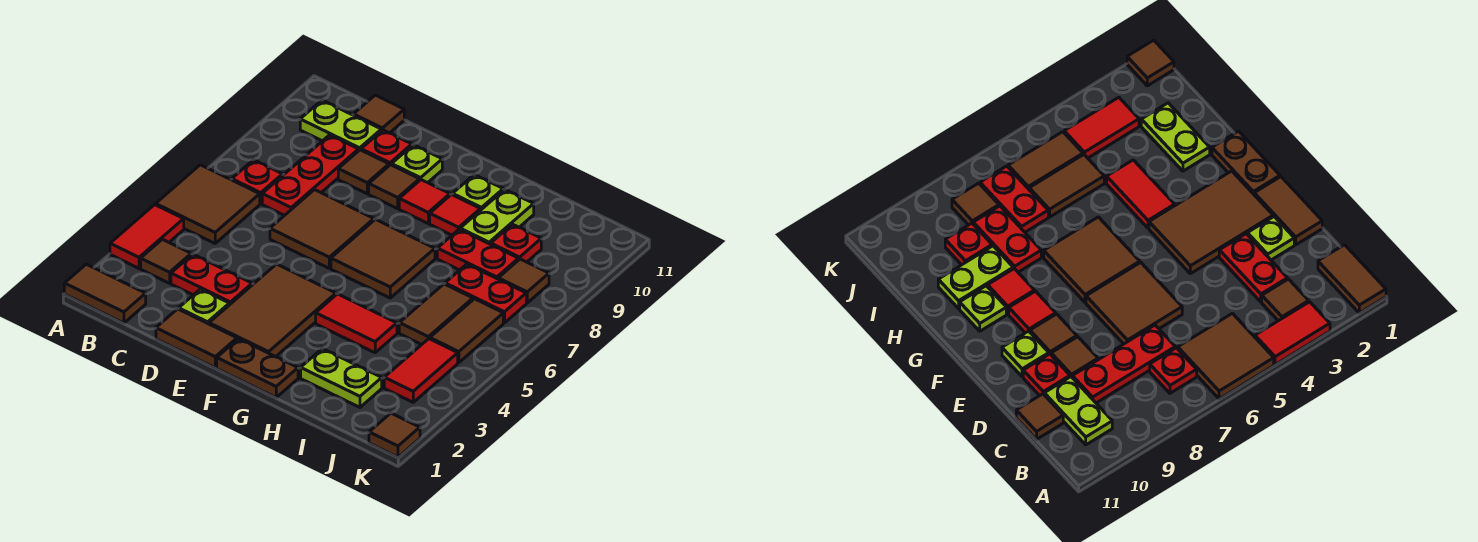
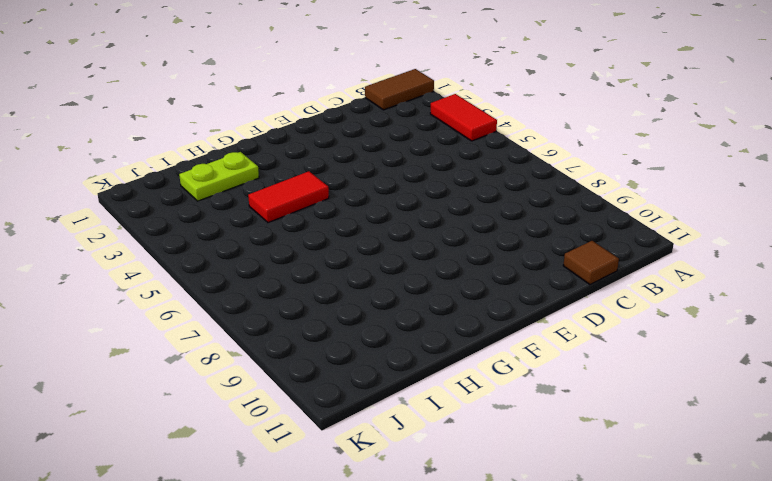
none -> brown tile A5:B6 level 1
none -> brown tile B3 level 1
none -> red plate B7 level 1
none -> lime plate B10:C10 level 1

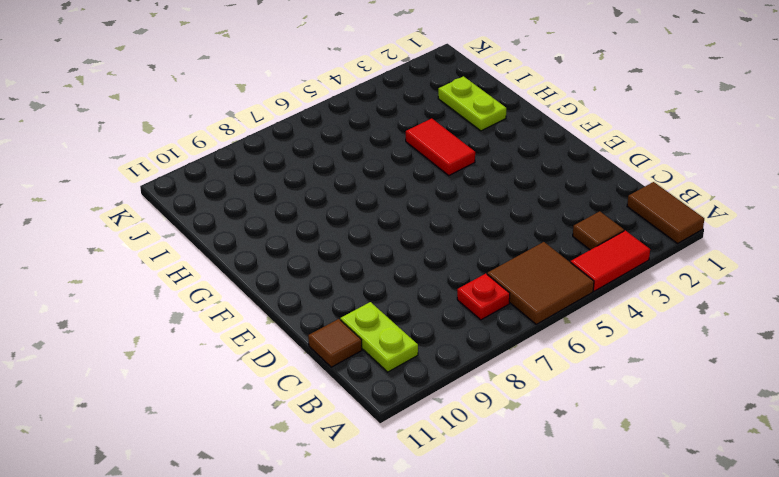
none -> red plate C3:D3 level 1
none -> red plate C7:C9 level 1
none -> brown tile D1:E1 level 1
none -> lime plate D2 level 1

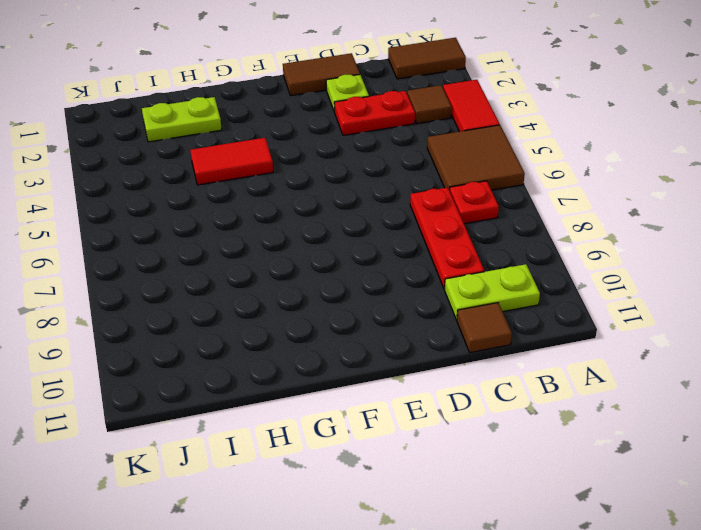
none -> brown tile D6:E7 level 1
none -> brown tile D9 level 1
none -> red plate D10 level 1
none -> brown tile E2:F4 level 1

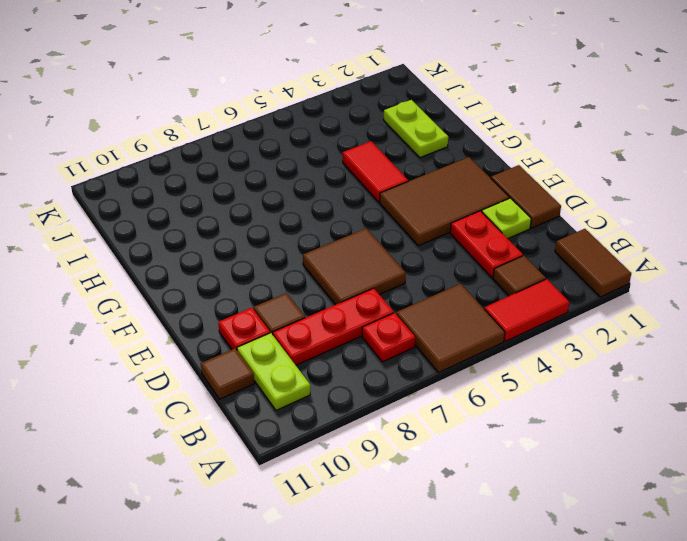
none -> brown tile E9 level 1
none -> lime plate E10 level 1
none -> brown plate F1:G1 level 1
none -> brown tile F6:G7 level 1

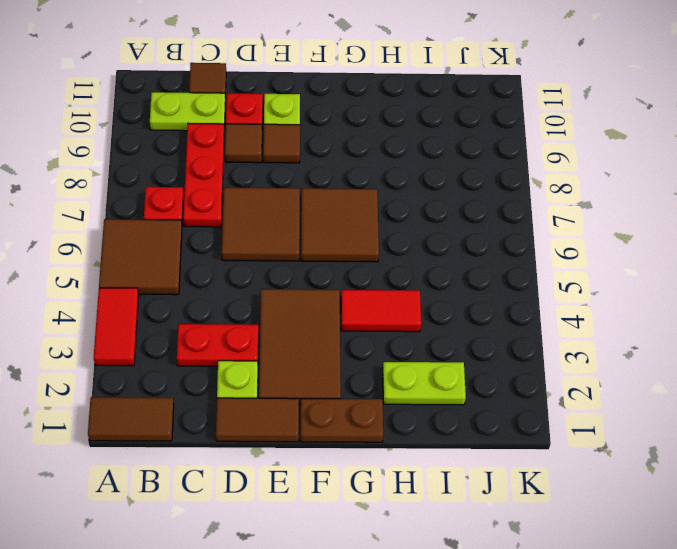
none -> brown tile B3 level 1
none -> red tile F9 level 1
none -> red tile G9 level 1
none -> lime plate G10 level 1

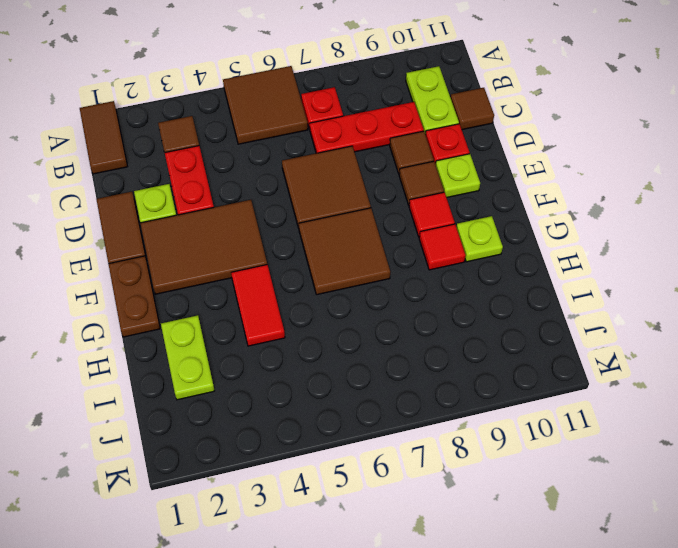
none -> red tile A3:A4 level 1
none -> red plate H8:I8 level 1
none -> lime plate H9:H10 level 1
none -> brown tile I5:I6 level 1

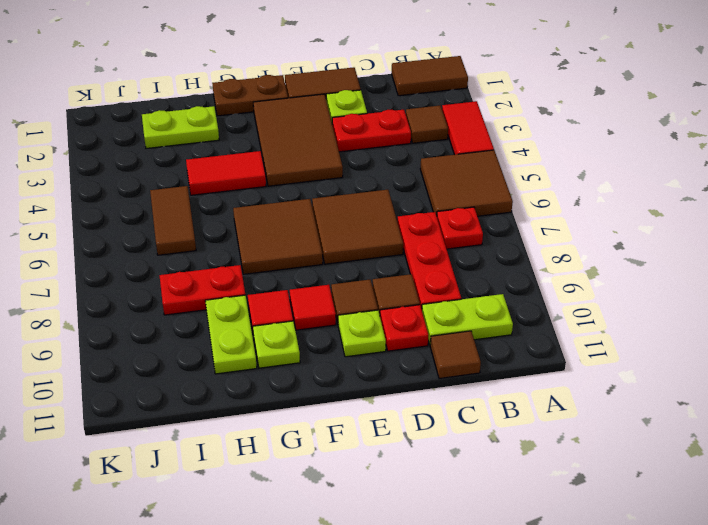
none -> red plate I7:J7 level 1
none -> red plate I9 level 1
none -> red tile J3:J4 level 1
none -> brown tile J5:J6 level 1

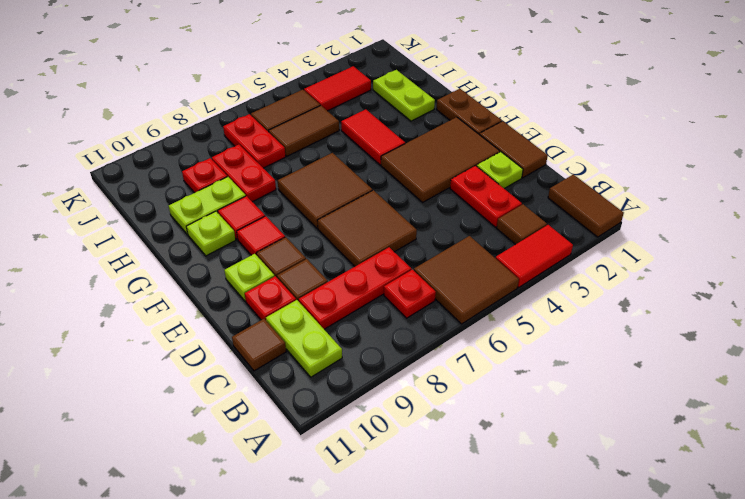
none -> brown tile J8 level 1
none -> brown tile K1 level 1

